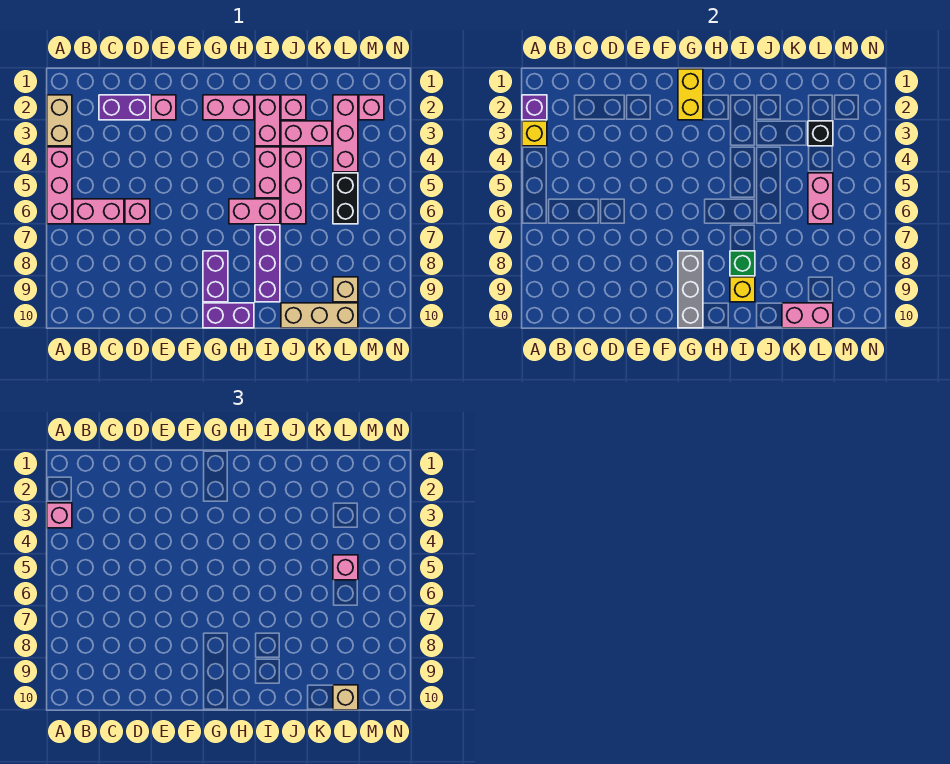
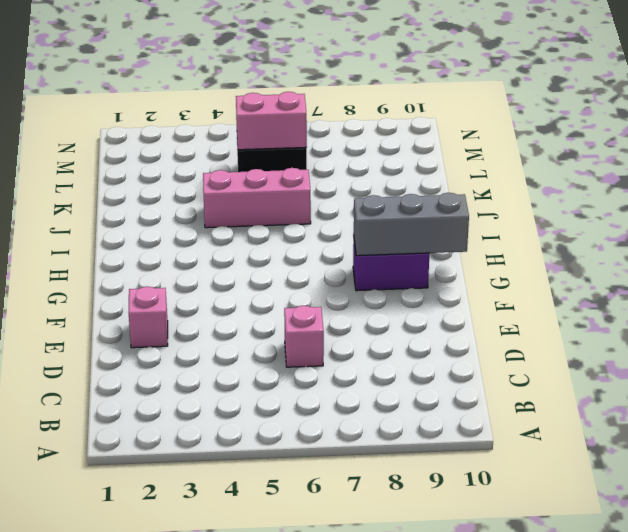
none -> tan brick A2:A3 level 1
none -> pink brick A4:A6 level 1
none -> pink brick B6:C6 level 1
none -> purple brick C2:D2 level 1

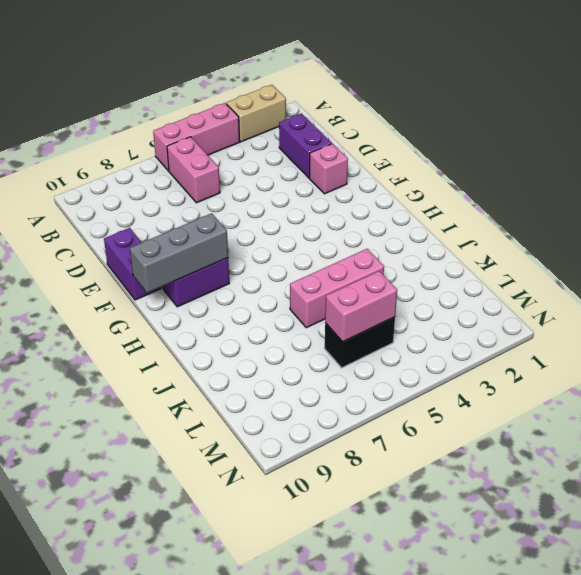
purple brick E10:F10 level 1 -> purple brick G10:H10 level 1
none -> pink brick D6 level 1
none -> pink brick G2:H2 level 1
none -> pink brick H6:I6 level 1
none -> pink brick I2:I3 level 1

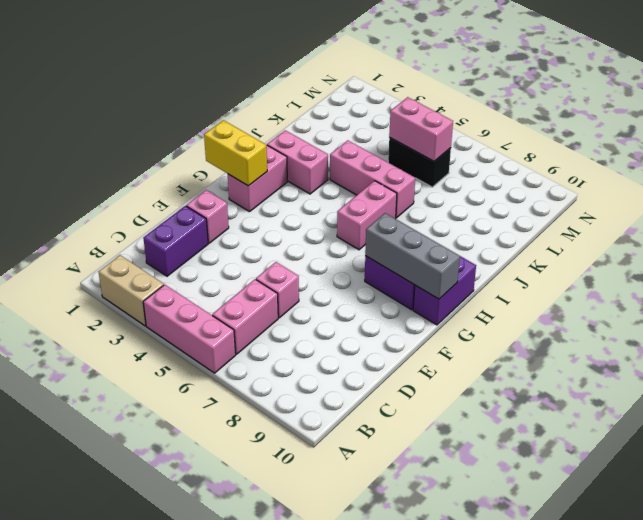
none -> pink brick I4:I5 level 1
none -> purple brick I7:I9 level 1
none -> pink brick J2 level 1
none -> pink brick J3:K3 level 1

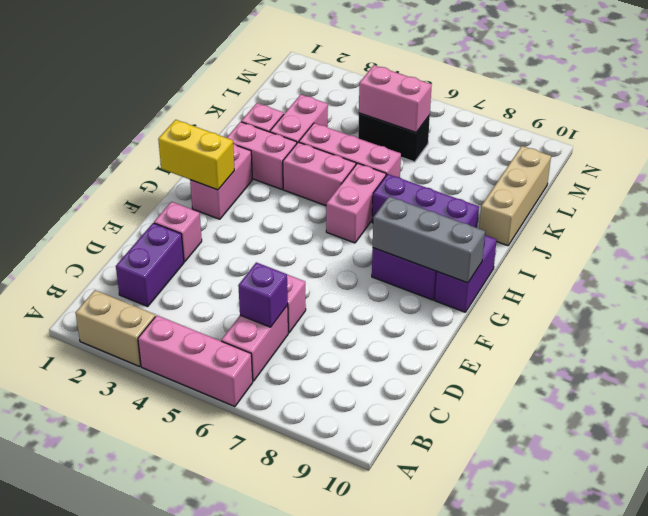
purple brick C6 level 2 -> purple brick A2 level 2
none -> pink brick L2:L4 level 1
none -> tan brick L9 level 1
none -> pink brick M2 level 1
none -> yellow brick A3 level 2

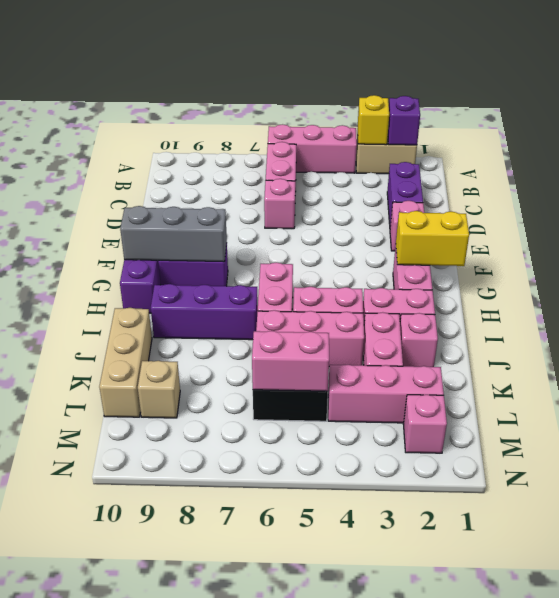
none -> green brick I8 level 2
none -> yellow brick I9 level 2
none -> pink brick K10:L10 level 2
none -> black brick L3 level 2

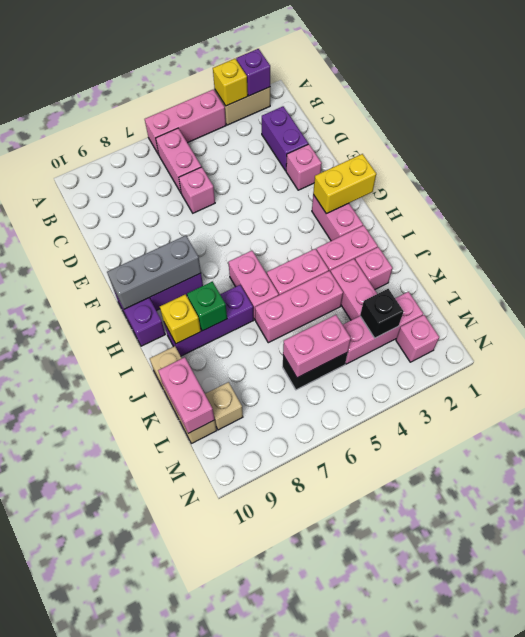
none -> pink brick A3 level 3
none -> pink brick L5 level 3
none -> tan brick L10 level 3

